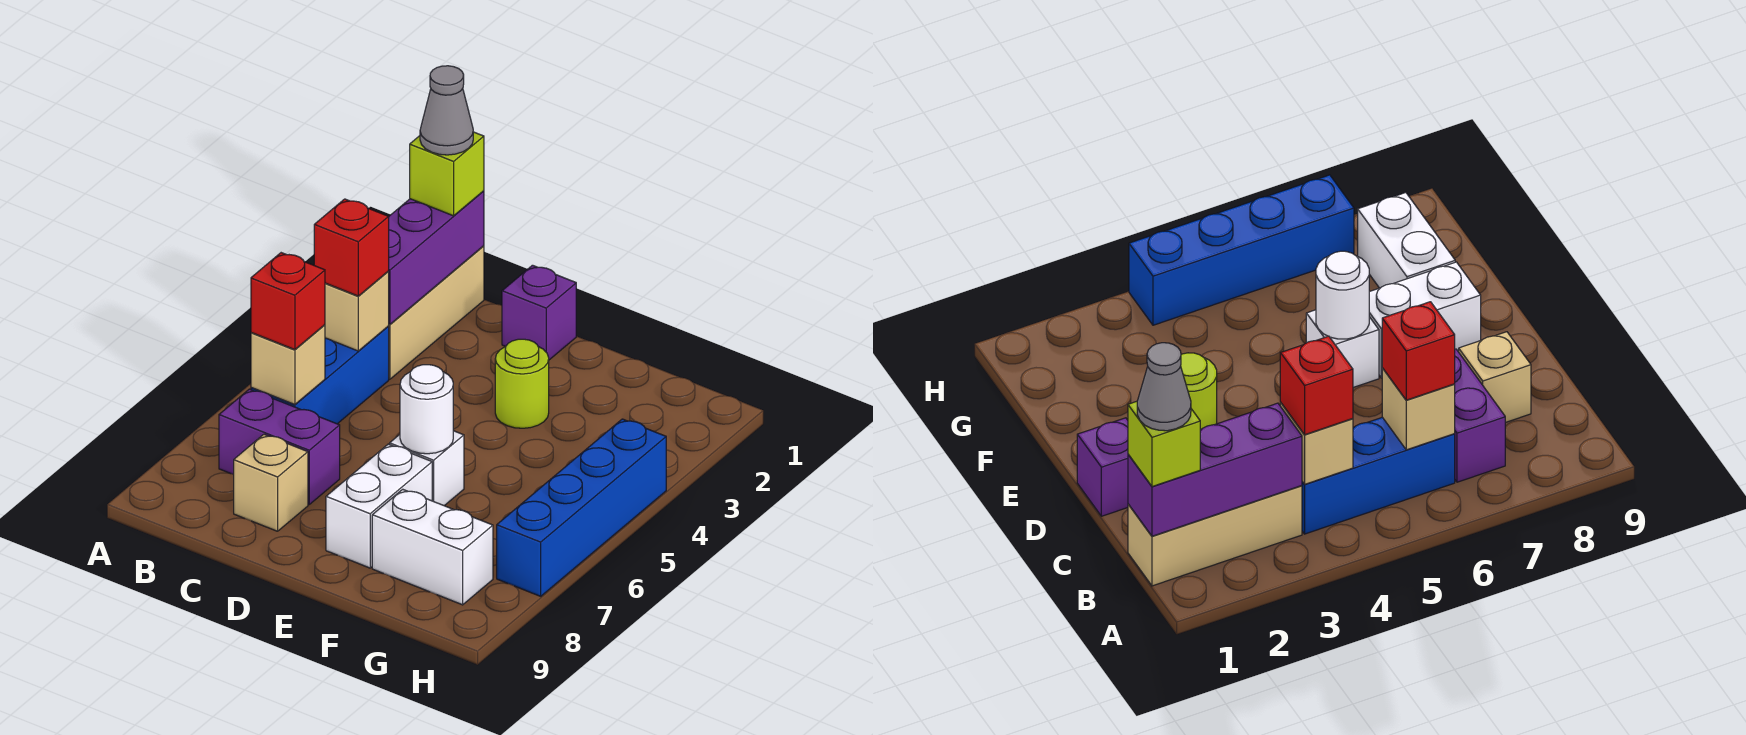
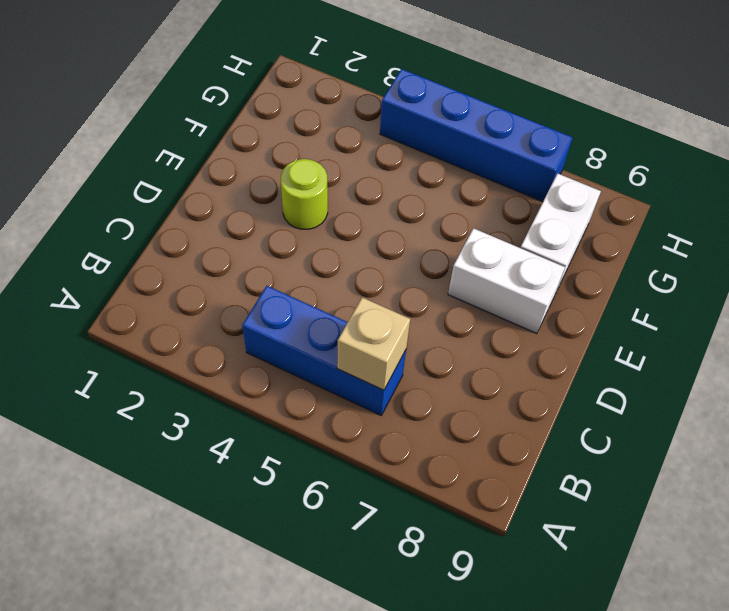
none -> tan brick B1:B3 level 1
none -> purple brick B7:C7 level 1
none -> tan brick C8 level 1

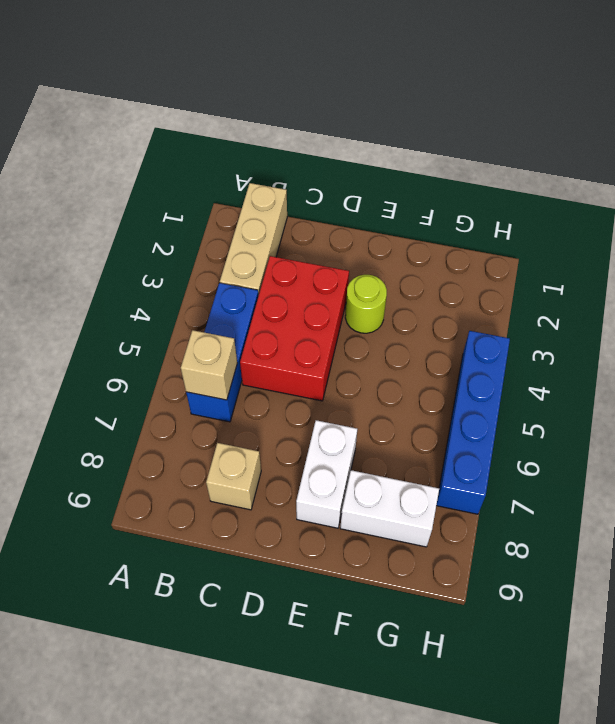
red brick C3:D5 level 1 -> none
none -> purple brick B7:C7 level 1
none -> purple brick D1 level 1
none -> white brick E6 level 1

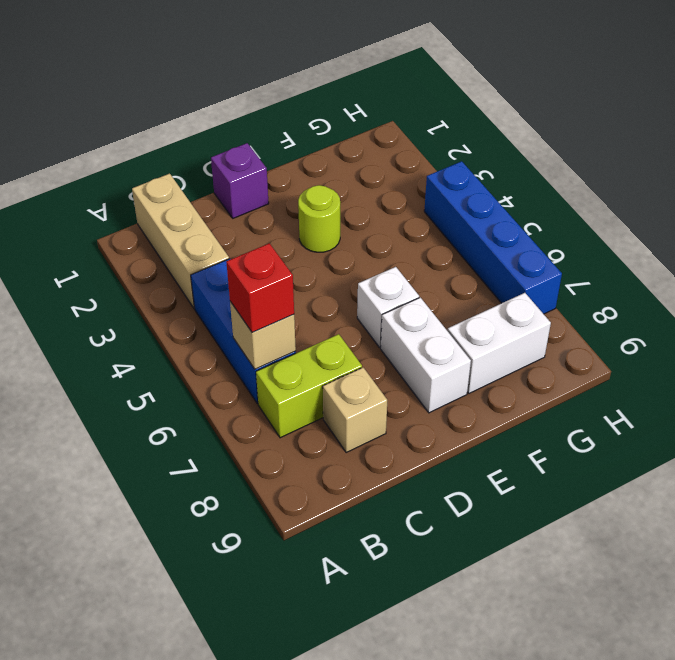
lime brick B7:C7 level 1 -> purple brick B7:C7 level 1
none -> purple brick B1:B3 level 2
none -> tan brick B4 level 2
none -> white round brick E6 level 2

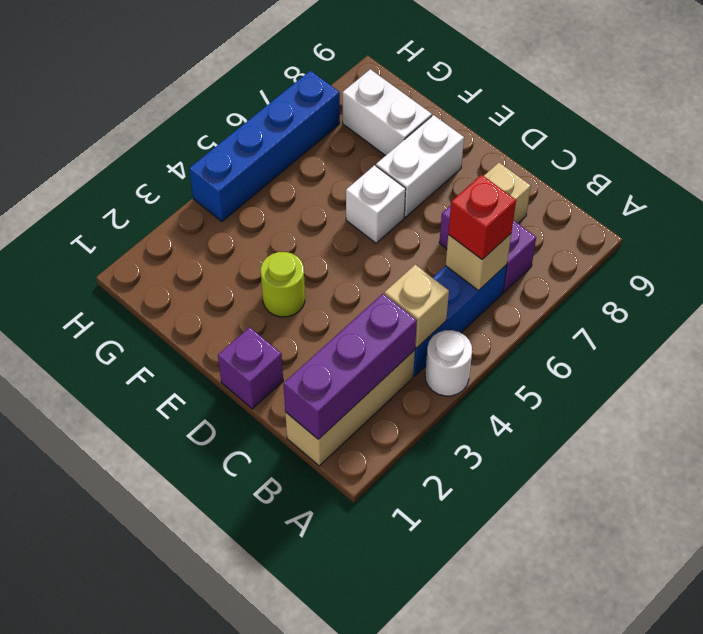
white round brick A4 level 1 -> white round brick E6 level 2
none -> lime brick B1 level 3
none -> red brick B4 level 3
none -> grey cone B1 level 4

